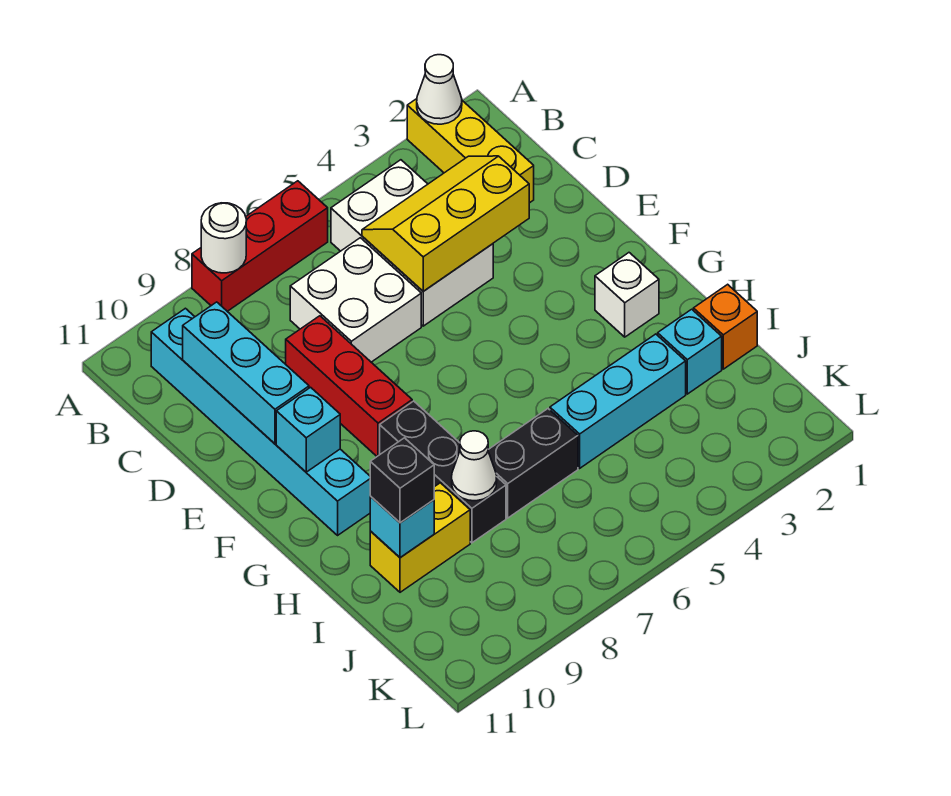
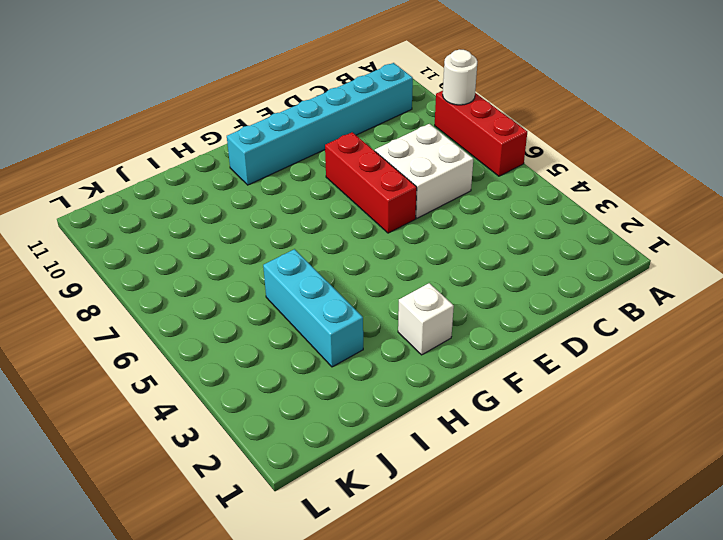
red brick E6:E8 level 1 -> red brick D8:F8 level 1
none -> yellow brick A2:C2 level 1
none -> white brick B4:D5 level 1
none -> black brick G8:I8 level 1

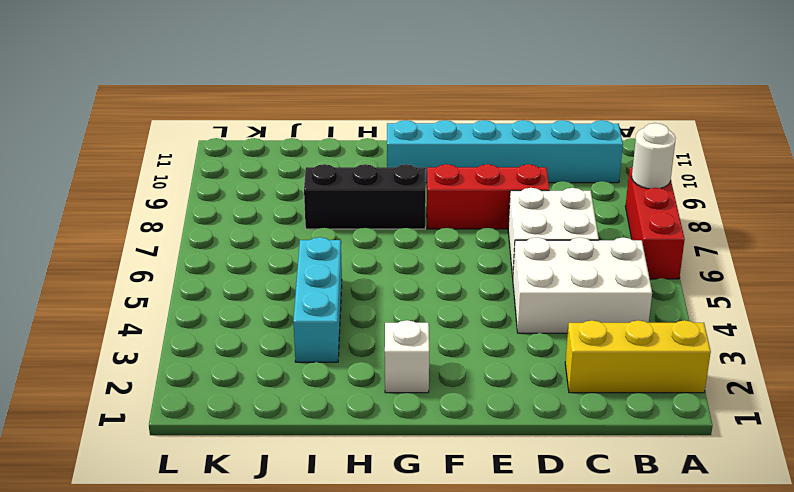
none -> orange brick I1 level 1
none -> cyan brick I2 level 1
none -> black brick I6:I7 level 1

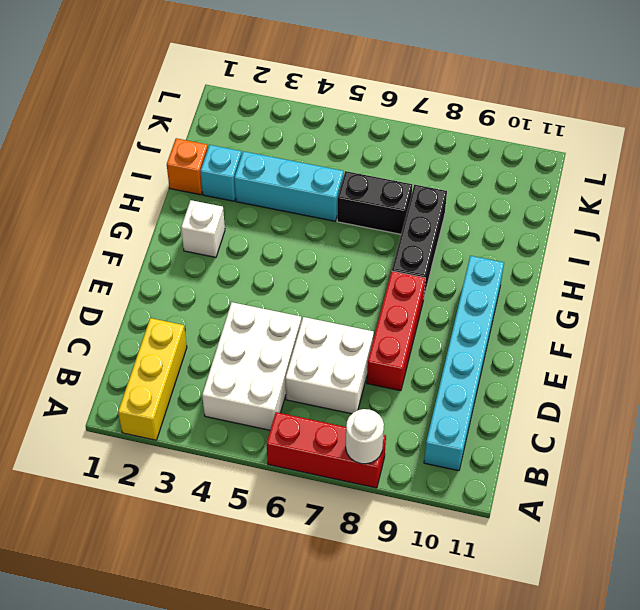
none -> yellow brick I9:I10 level 1
none -> white cone A2 level 2
none -> yellow slope C3:D5 level 2 top D

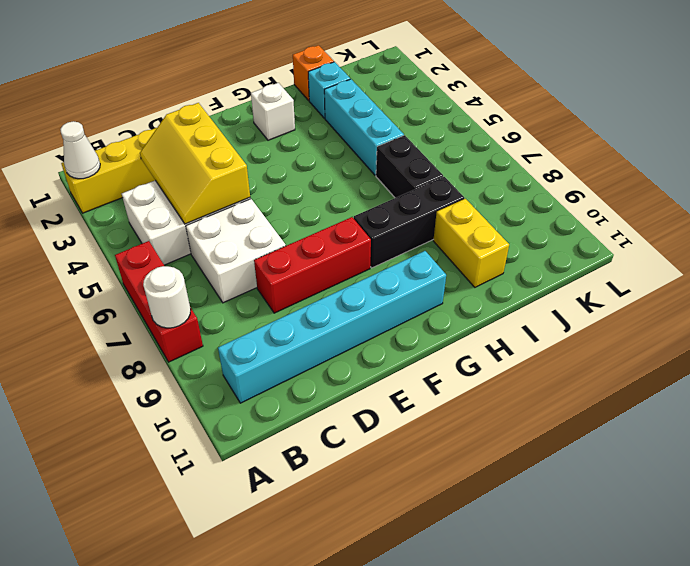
none -> cyan brick C10:E10 level 2
none -> cyan brick F10 level 2
none -> white cone I8 level 2

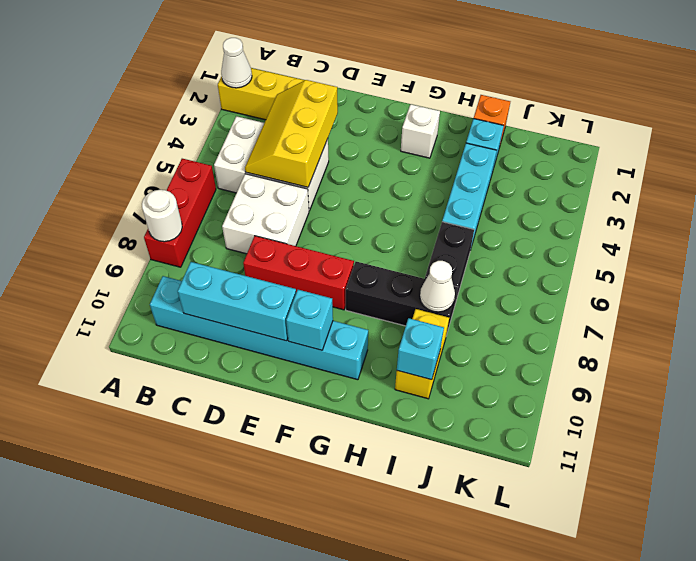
none -> black brick I10 level 3

